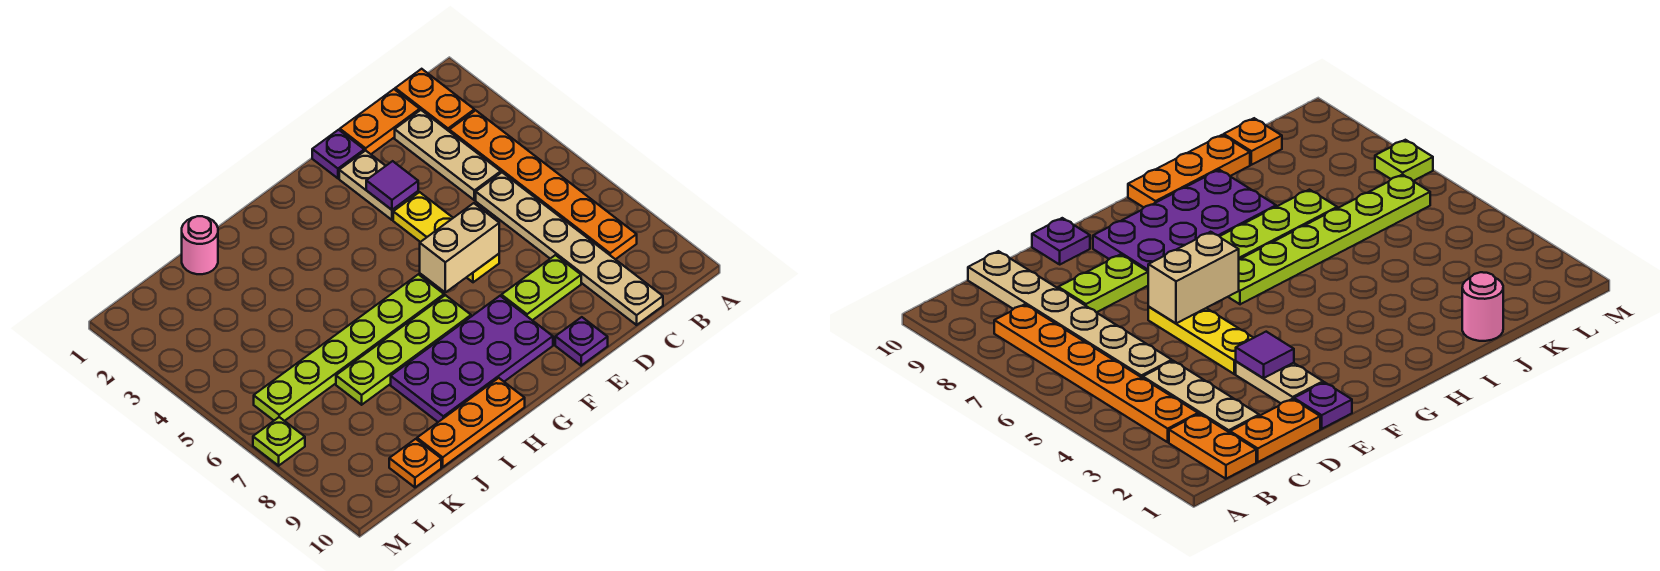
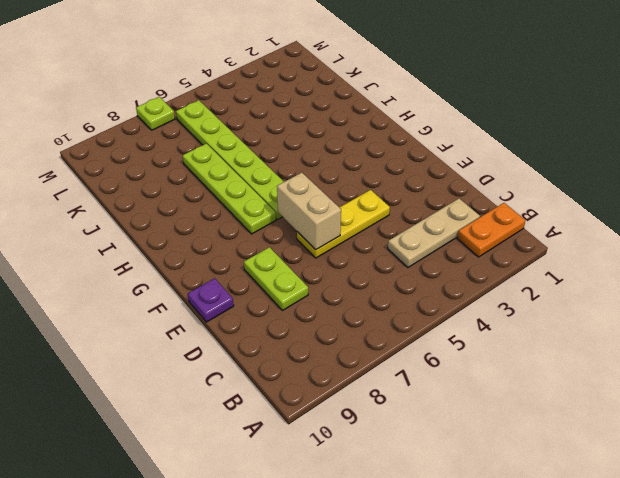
none -> orange plate B3:B8 level 1
none -> orange plate C1:D1 level 1
none -> tan plate C5:C10 level 1

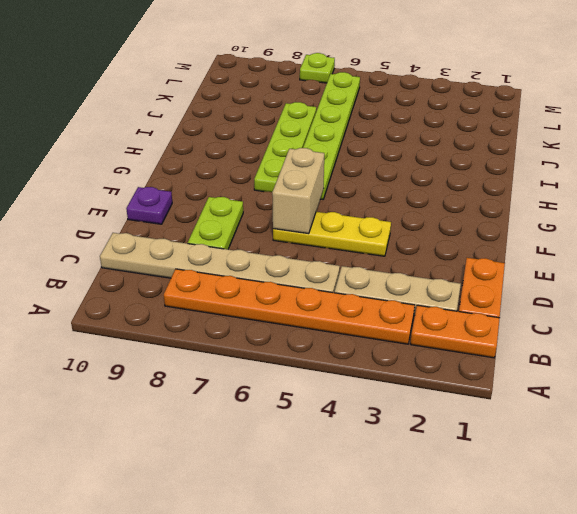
none -> purple plate E1 level 1
none -> tan plate E2:E3 level 1
none -> purple plate F8:I9 level 1

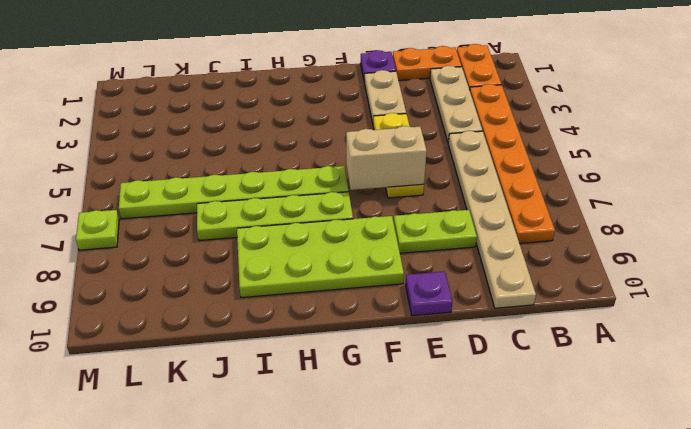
lime plate F8:I9 level 1 -> purple plate F8:I9 level 1
none -> orange plate H10:J10 level 1
none -> pink round brick J1 level 1
none -> orange plate K10 level 1

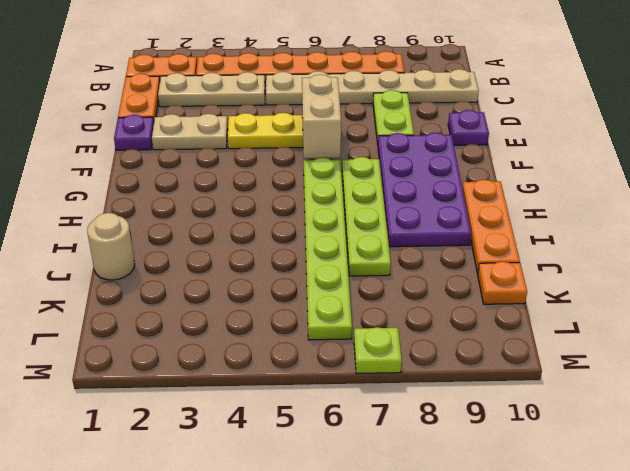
tan round brick J1 level 1 -> pink round brick J1 level 1
none -> purple tile E3 level 2

